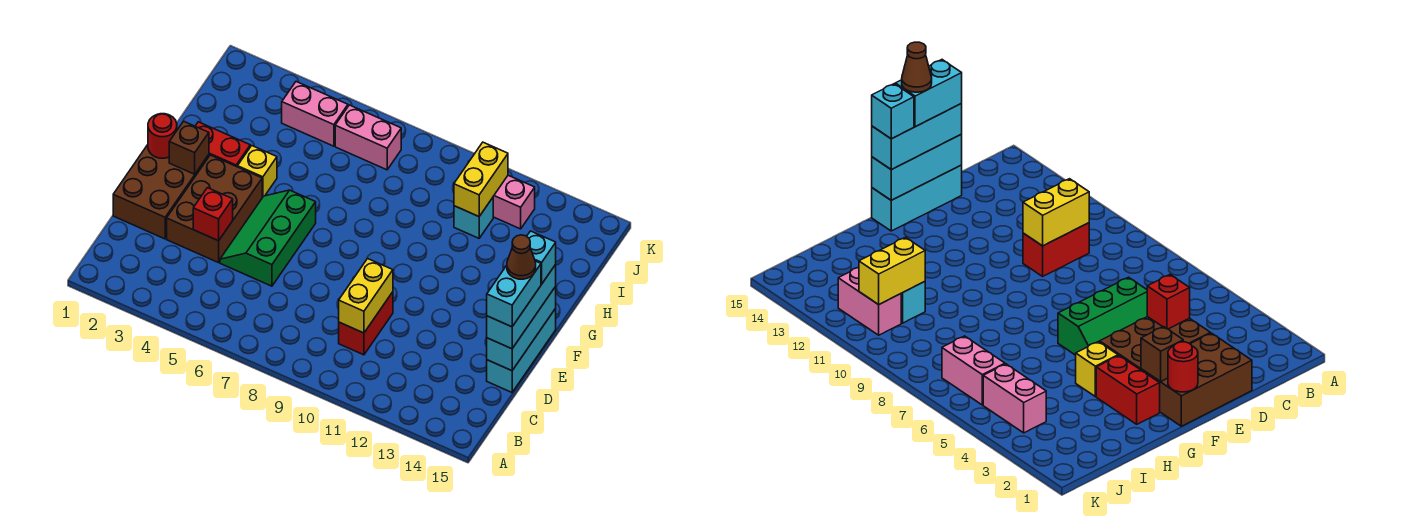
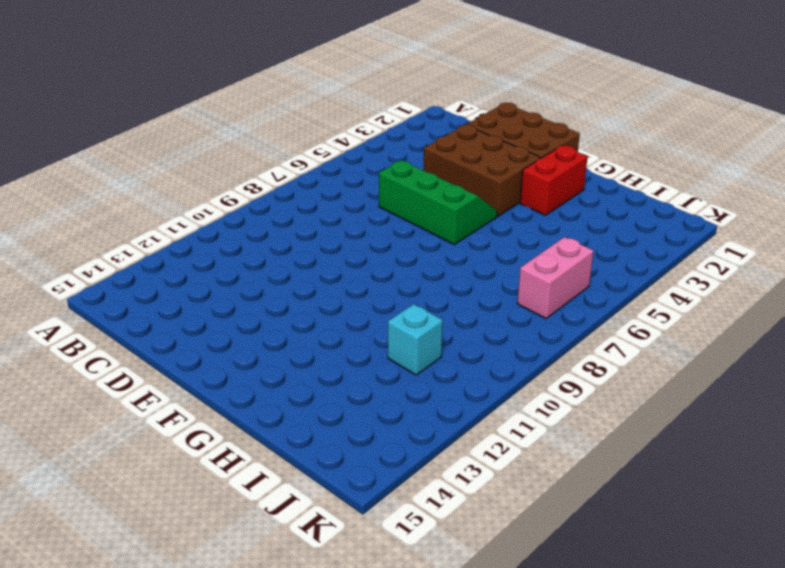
none -> red brick C10:D10 level 1
none -> cyan brick D15:F15 level 1
none -> yellow brick G4 level 1

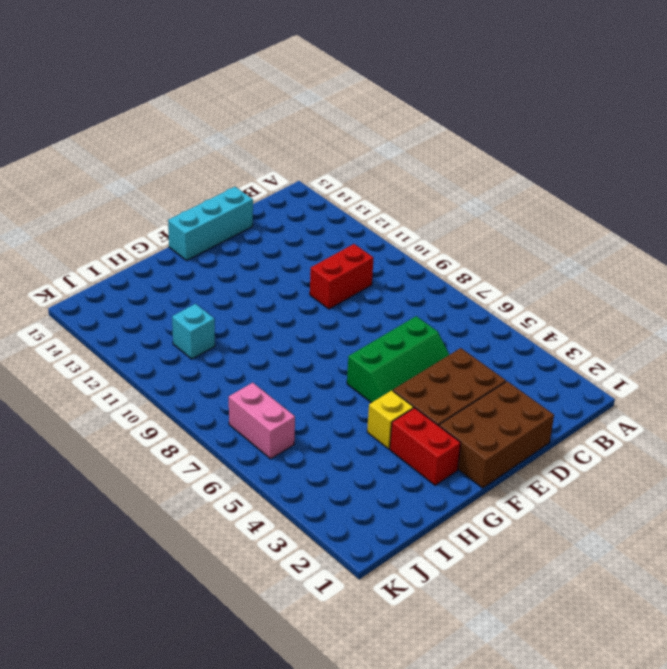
none -> pink brick J4:J5 level 1
none -> pink brick J11:J12 level 1
none -> yellow brick C10:D10 level 2

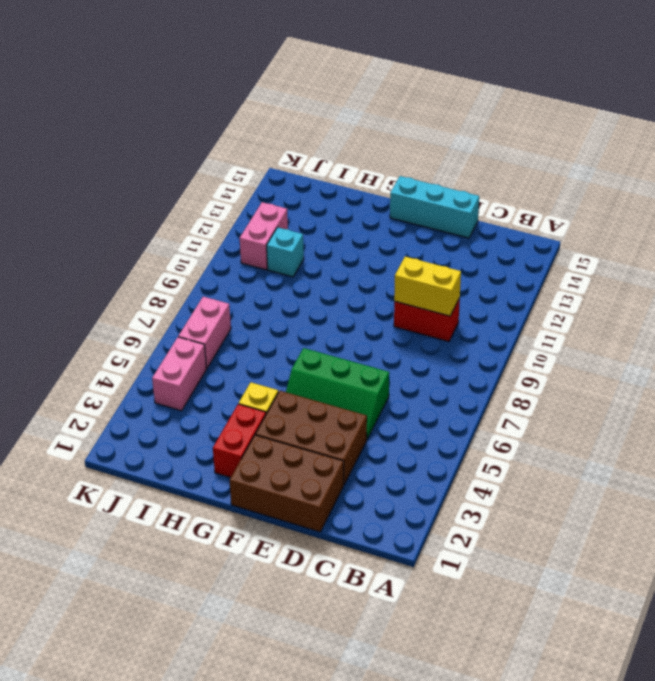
none -> red brick D4 level 2
none -> cyan brick D15:F15 level 2
none -> red round brick F1 level 2

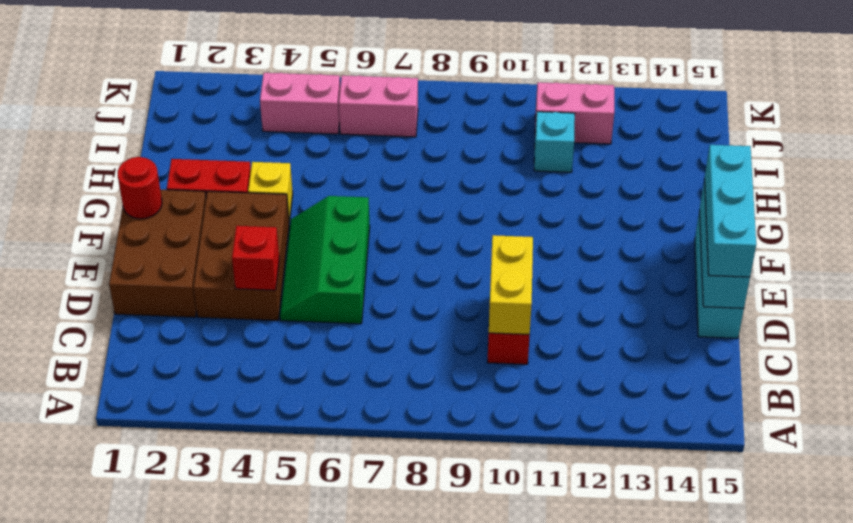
none -> brown brick F2 level 2
none -> yellow brick I11:J11 level 2
none -> cyan brick D15:E15 level 4

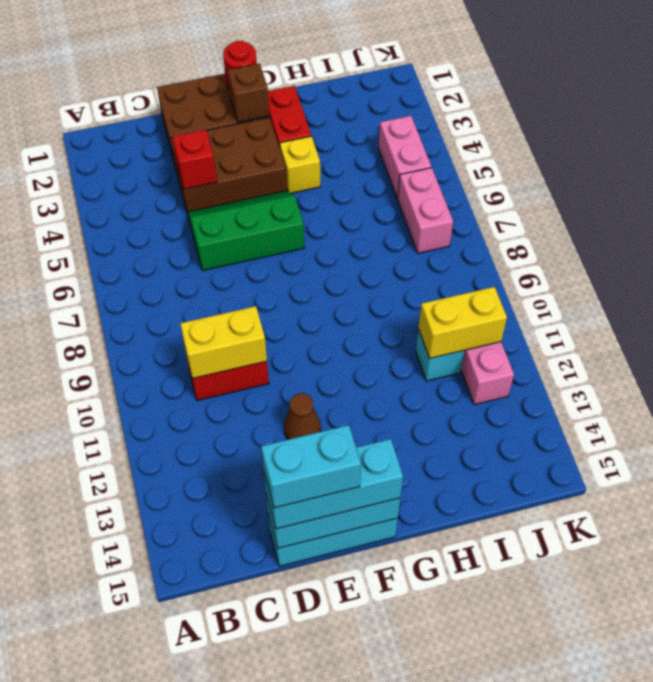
brown cone E12 level 1 -> brown cone E15 level 5
none -> cyan brick F15 level 4

